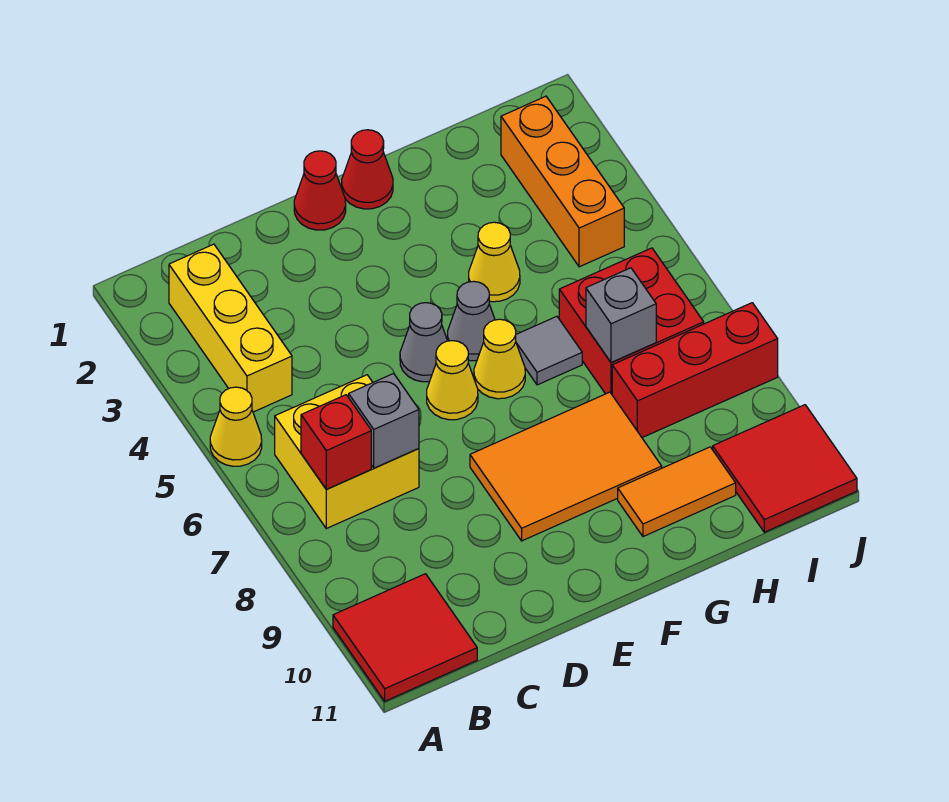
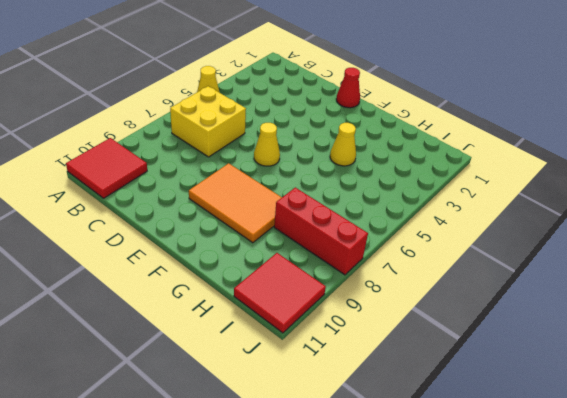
none -> yellow brick B2:B4 level 1
none -> grey cone E5 level 1
none -> red cone F1 level 1

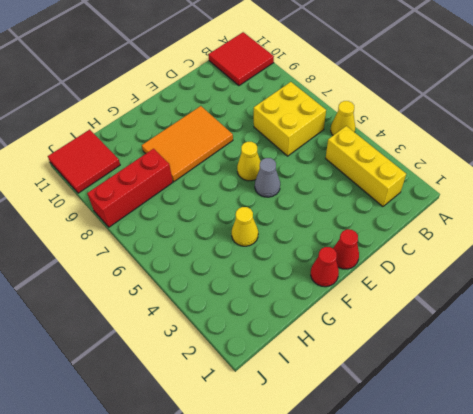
none -> grey cone F5 level 1
none -> yellow cone F6 level 1
none -> grey tile G6 level 1

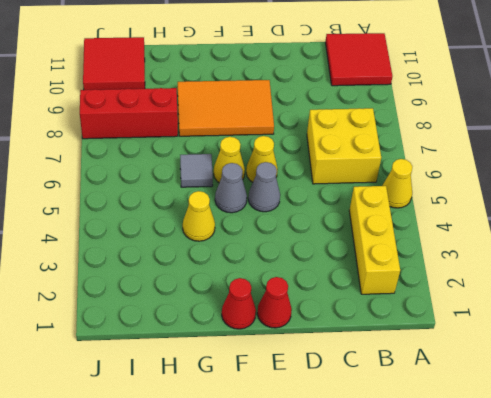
none -> orange tile G10:H10 level 1
none -> red brick H6:I7 level 1
none -> orange brick I2:I4 level 1

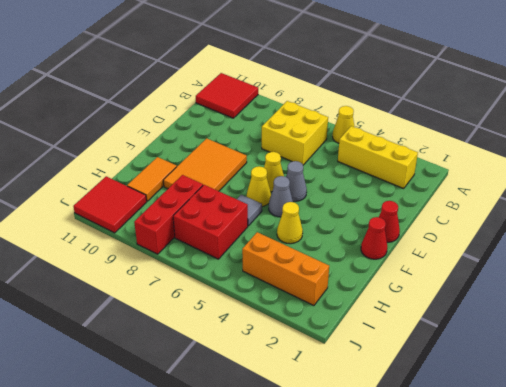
none -> red brick B7 level 2
none -> grey brick C7 level 2
none -> grey brick H7 level 2

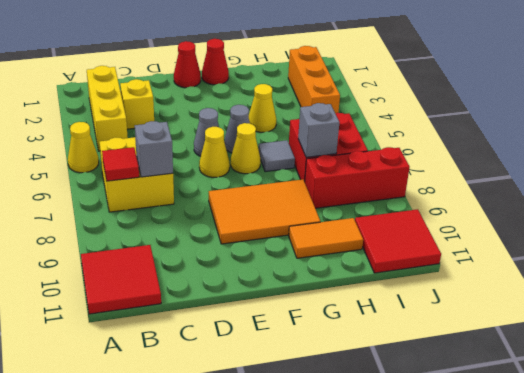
red tile B7 level 2 -> red brick B7 level 2
yellow brick C3 level 1 -> none

